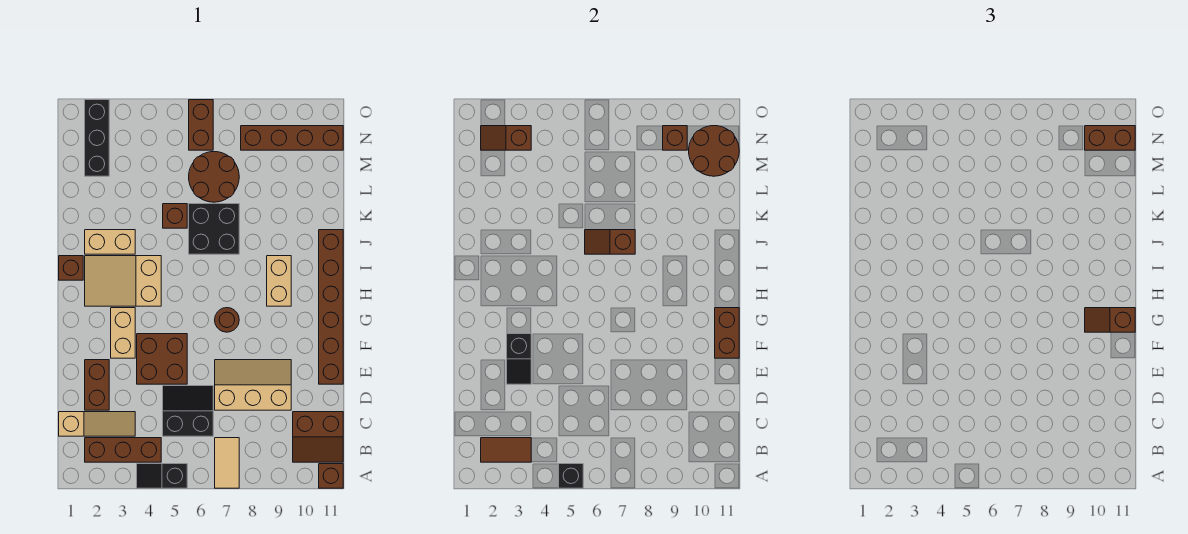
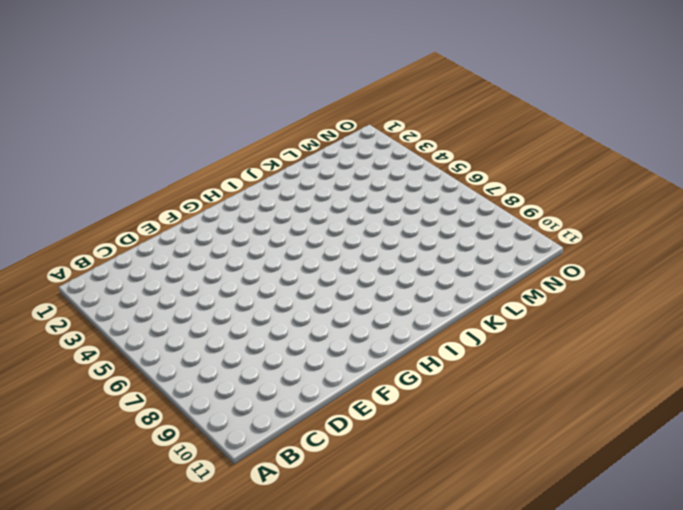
none -> black slope A4:A5 level 1 top 5
none -> tan tile A7:B7 level 1
none -> brown brick A11 level 1
none -> brown brick B2:B4 level 1

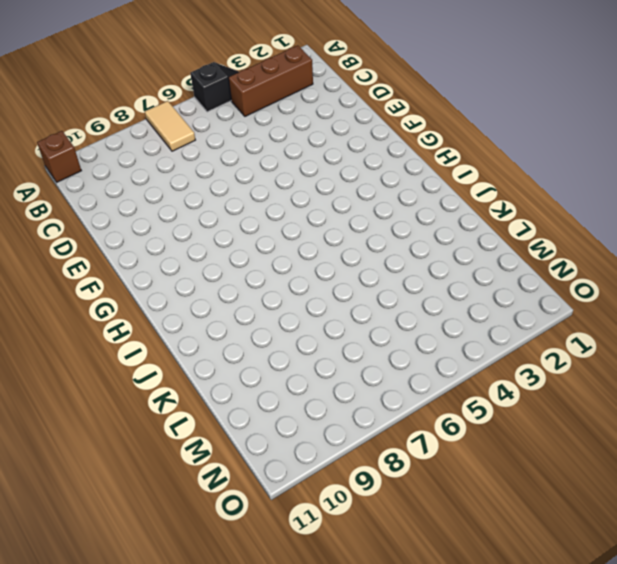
none -> brown slope B10:C11 level 1 top C
none -> tan slope C1:C3 level 1 top 1
none -> black slope C5:D6 level 1 top C
none -> brown brick D2:E2 level 1

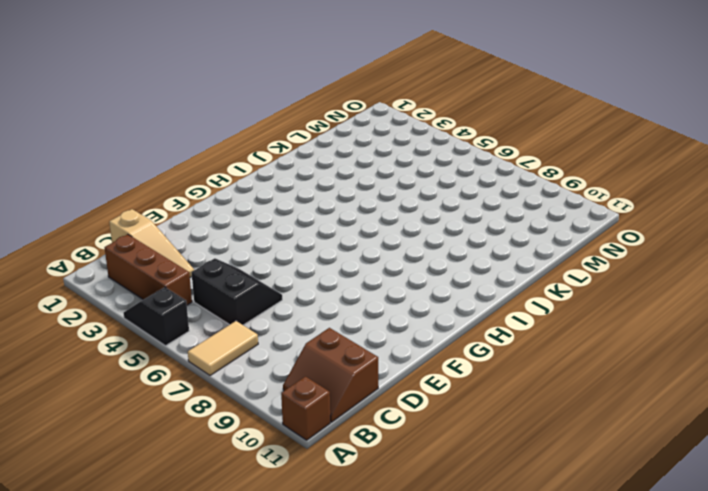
none -> brown brick D2:E2 level 1
none -> tan slope D7:E9 level 1 top D
none -> brown brick E4:F5 level 1
none -> brown brick E11:J11 level 1

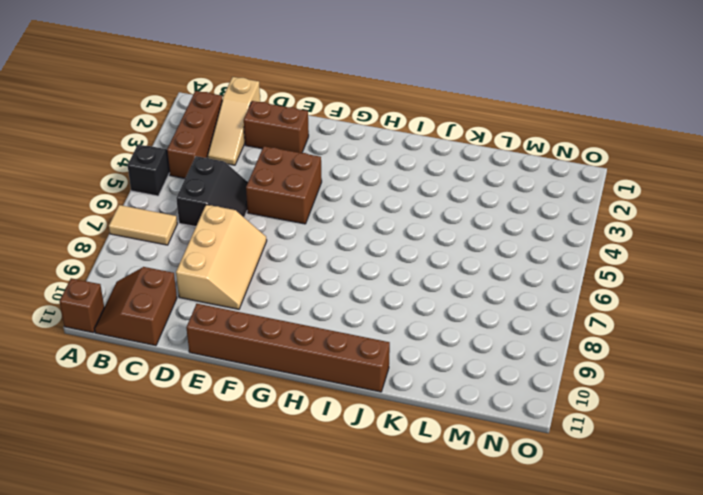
none -> tan brick F3:G3 level 1
none -> brown round brick G7 level 1
none -> tan slope H2:I4 level 1 top 4
none -> tan brick H9:I9 level 1

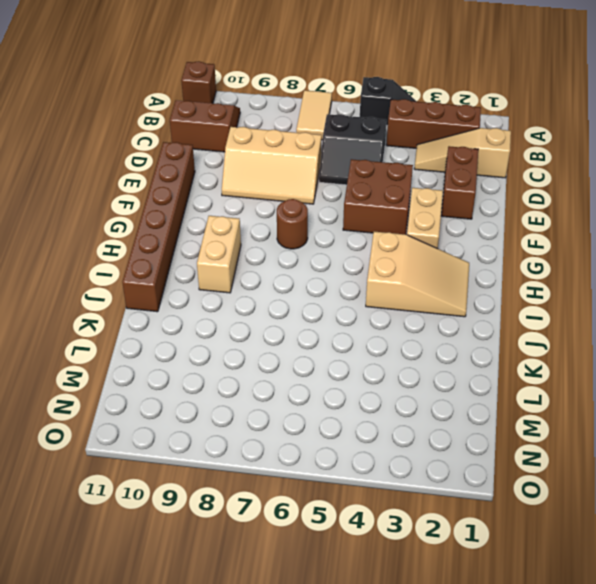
none -> brown brick I1 level 1
none -> tan brick J2:J3 level 1
none -> black brick J6:K7 level 1
none -> brown brick K5 level 1

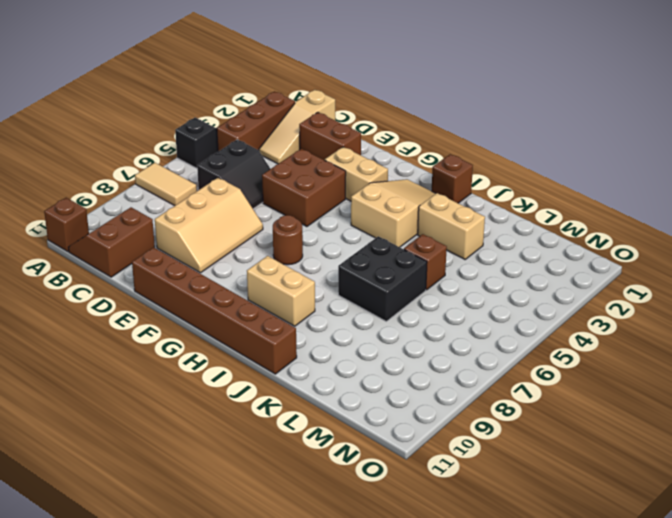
tan brick J3:K3 level 1 -> tan brick J2:J3 level 1
none -> brown round brick L6:M7 level 1
none -> black brick M2:O2 level 1
none -> brown brick N6:O6 level 1
none -> brown brick N8:N11 level 1

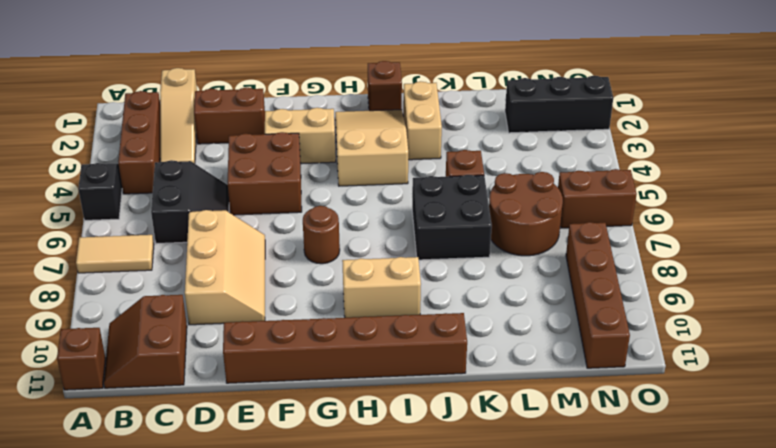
none -> black brick A5 level 2
none -> brown tile B2:B3 level 2
none -> black slope E3:F3 level 2 top F
none -> brown brick F11:G11 level 2

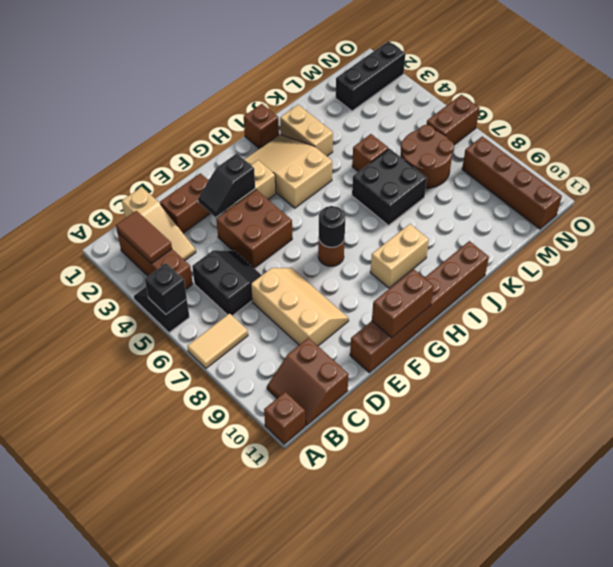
black round brick G7 level 2 -> none
none -> brown slope J6:J7 level 2 top 7
none -> brown round brick M10:N11 level 2
none -> brown slope N2:N3 level 2 top 3
none -> brown brick N9 level 2

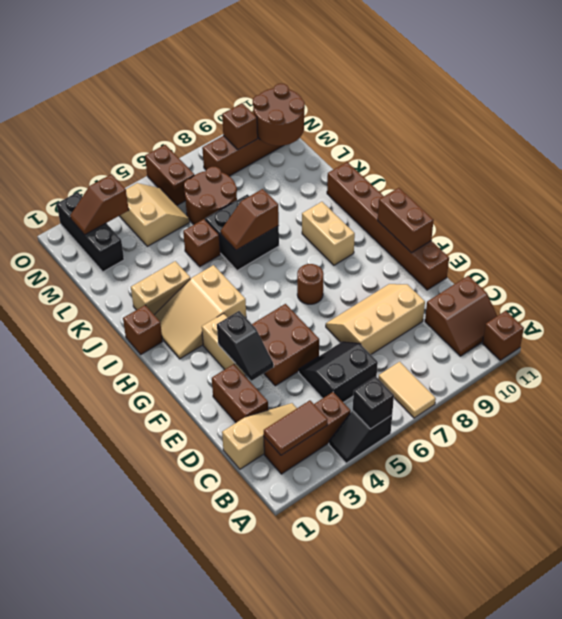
tan slope M4:N5 level 1 top 4 -> none
none -> brown slope G10:G11 level 3 top 11
none -> brown brick N10:N11 level 3

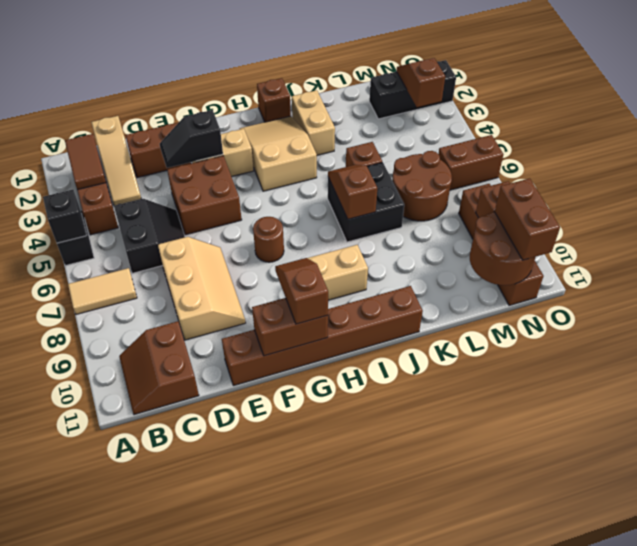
none -> brown brick A11 level 1

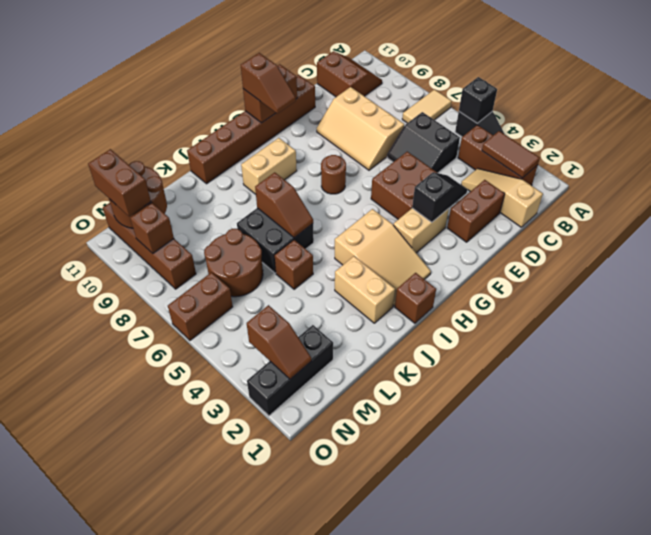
none -> brown brick A11 level 1

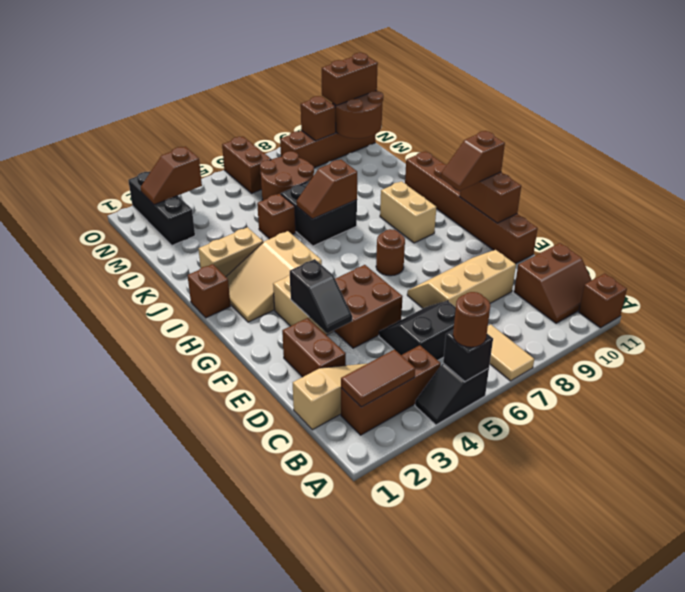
brown round brick A5 level 3 -> none

